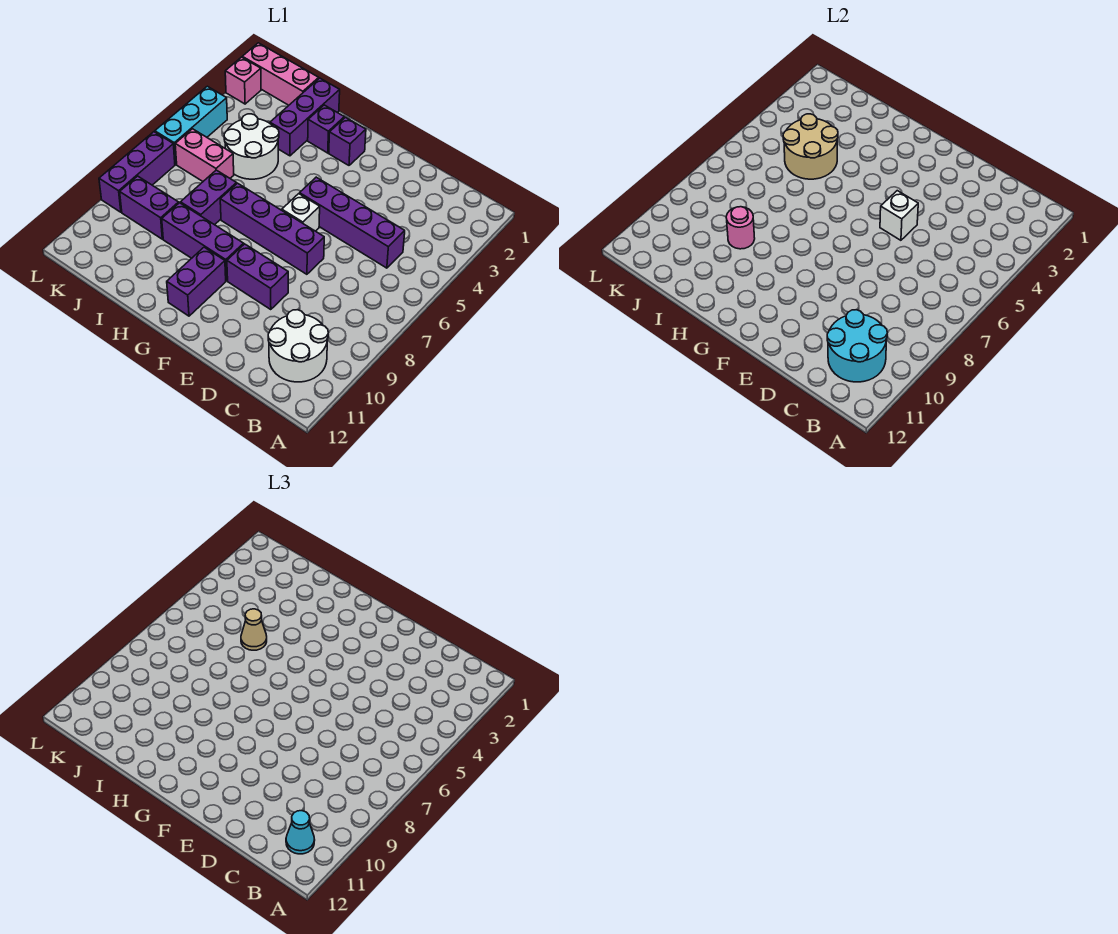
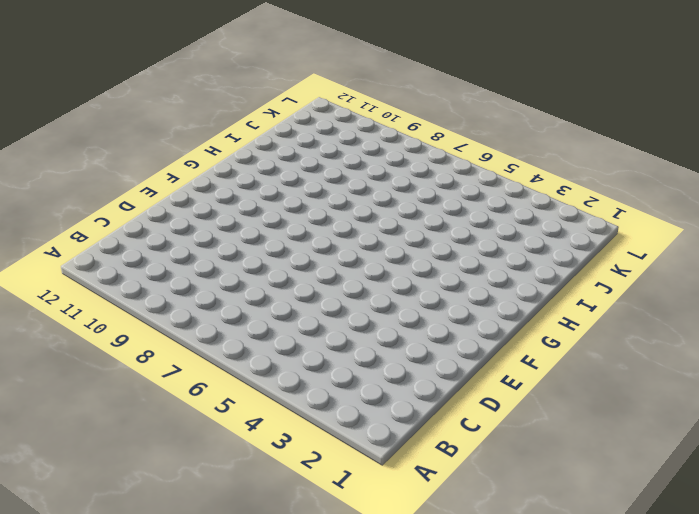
none -> white round brick B10:C11 level 1
none -> purple brick C5:F5 level 1
none -> purple brick E7:H7 level 1

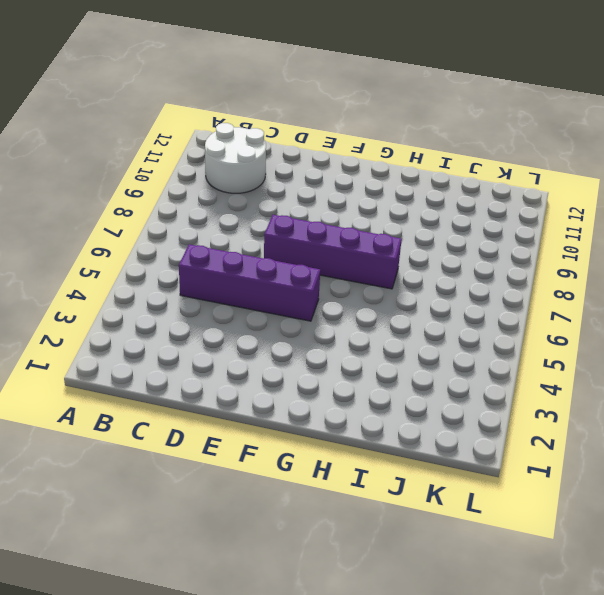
none -> purple brick E9:F9 level 1
none -> white brick F6 level 1
none -> purple brick G2 level 1

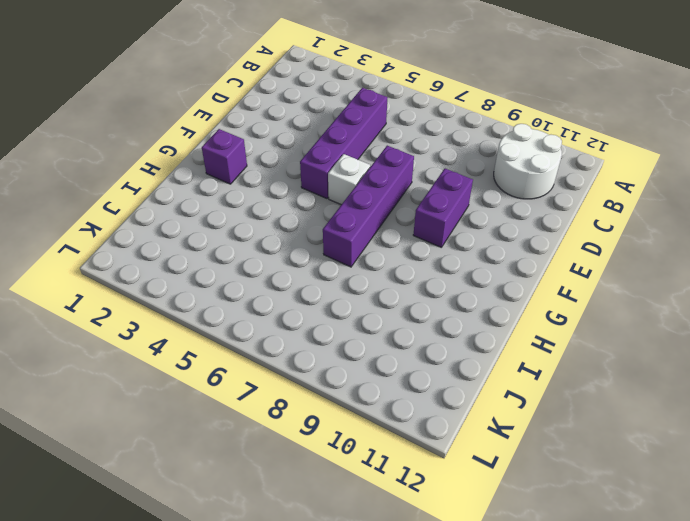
none -> purple brick G9:I9 level 1
none -> purple brick G10:G11 level 1
none -> purple brick H2 level 1

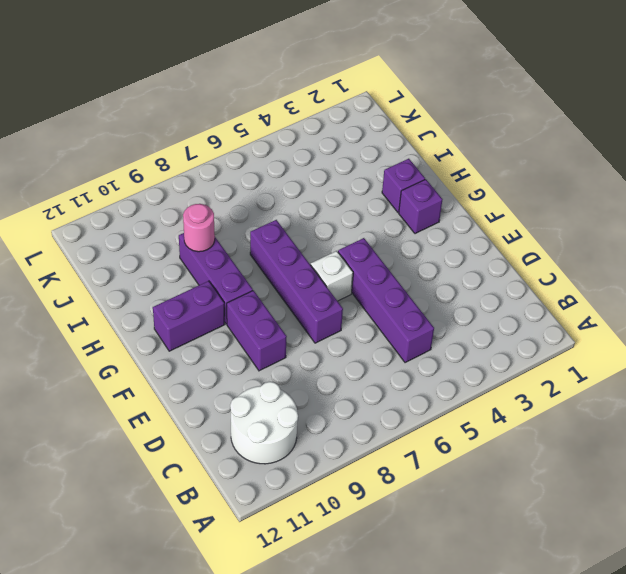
none -> purple brick I1:I3 level 1
none -> white round brick I4:J5 level 1
none -> purple brick I7:I8 level 1

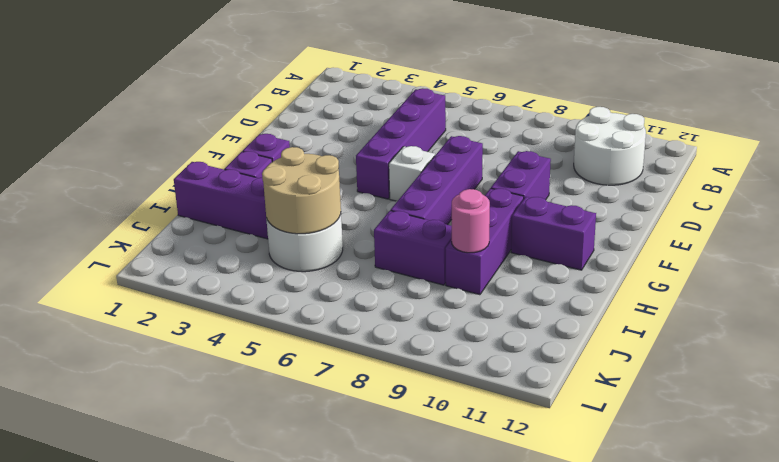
none -> pink brick J1:L1 level 1
none -> pink brick J6:K6 level 1
none -> purple brick J9:K9 level 1

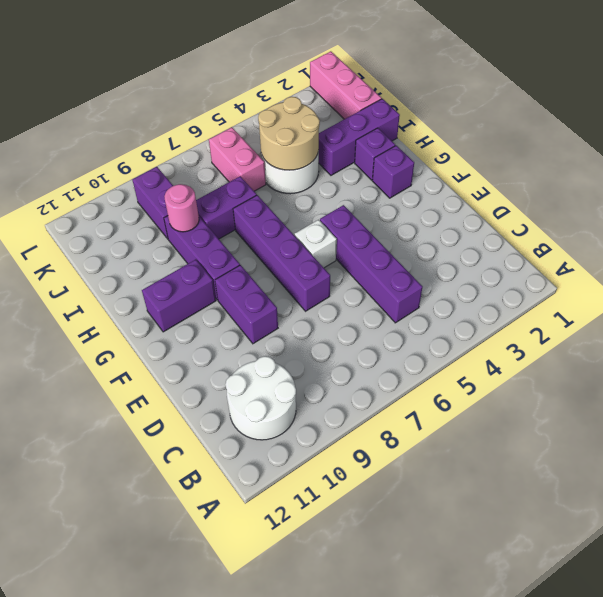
none -> pink brick L2 level 1
none -> cyan brick L4:L6 level 1
none -> purple brick L7:L9 level 1

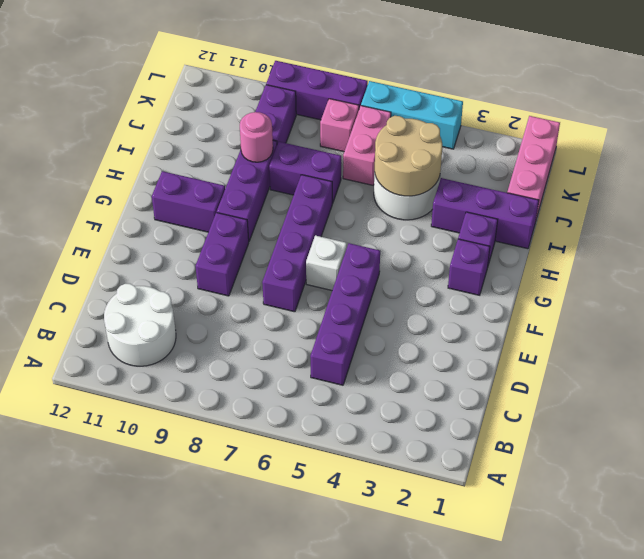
pink brick K7 level 1 -> pink brick L2 level 1
none -> cyan round brick B10:C11 level 2
none -> white brick E5 level 2
none -> cyan cone B11 level 3

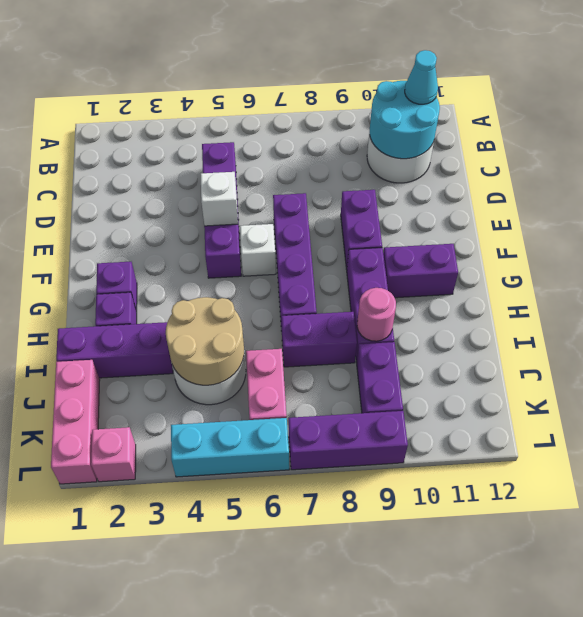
none -> tan cone I5 level 3

